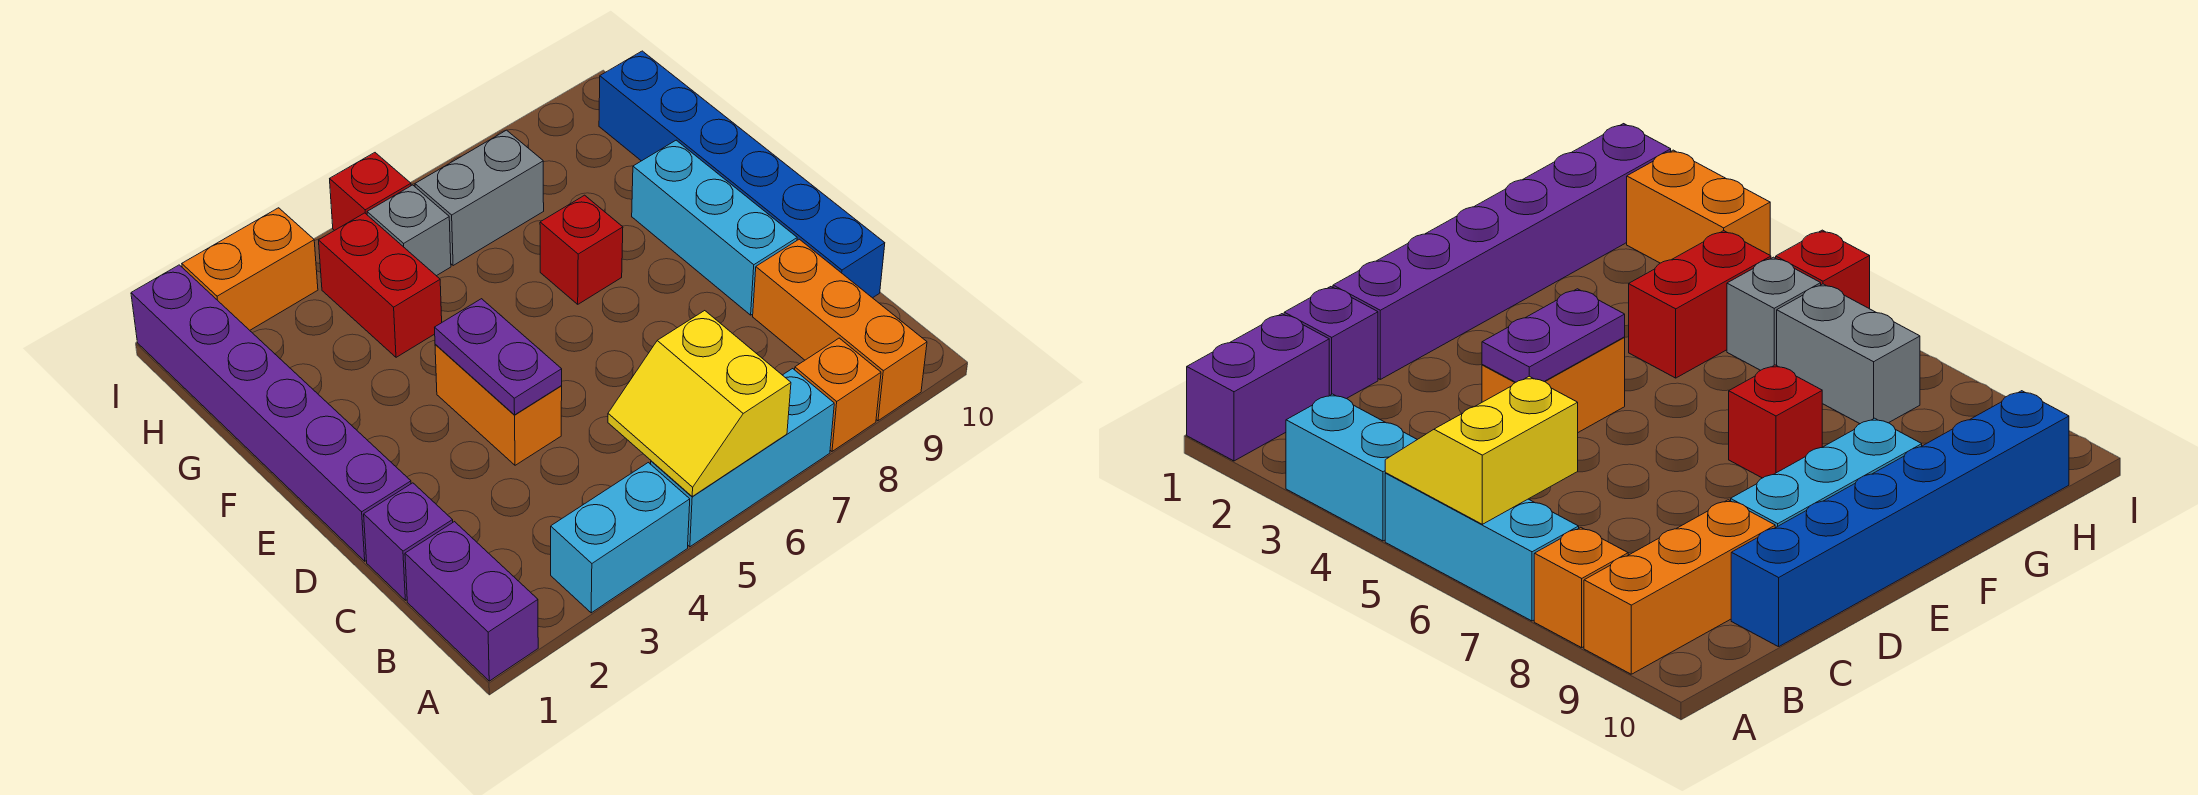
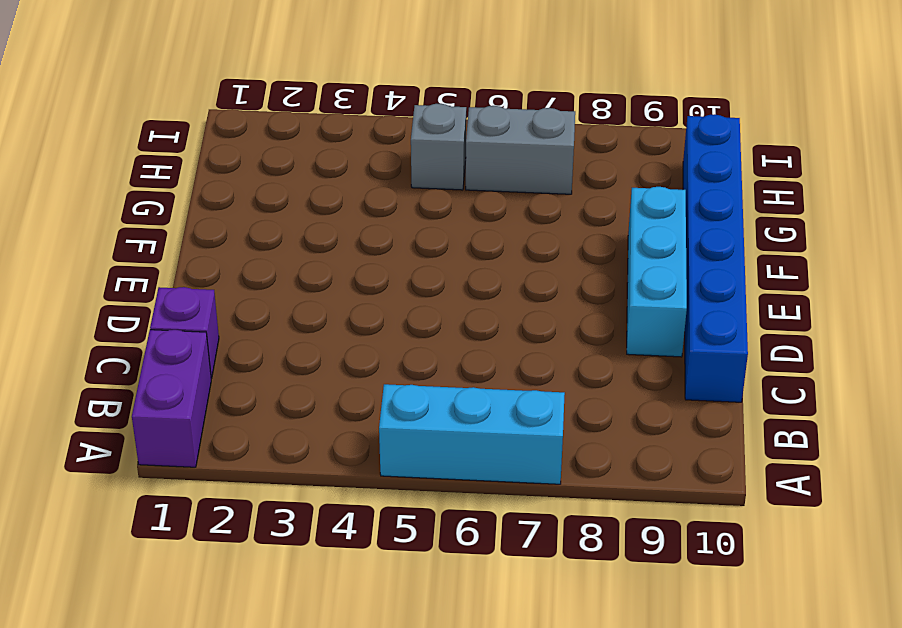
none -> cyan brick A3:A4 level 1
none -> orange brick A8 level 1
none -> orange brick A9:C9 level 1

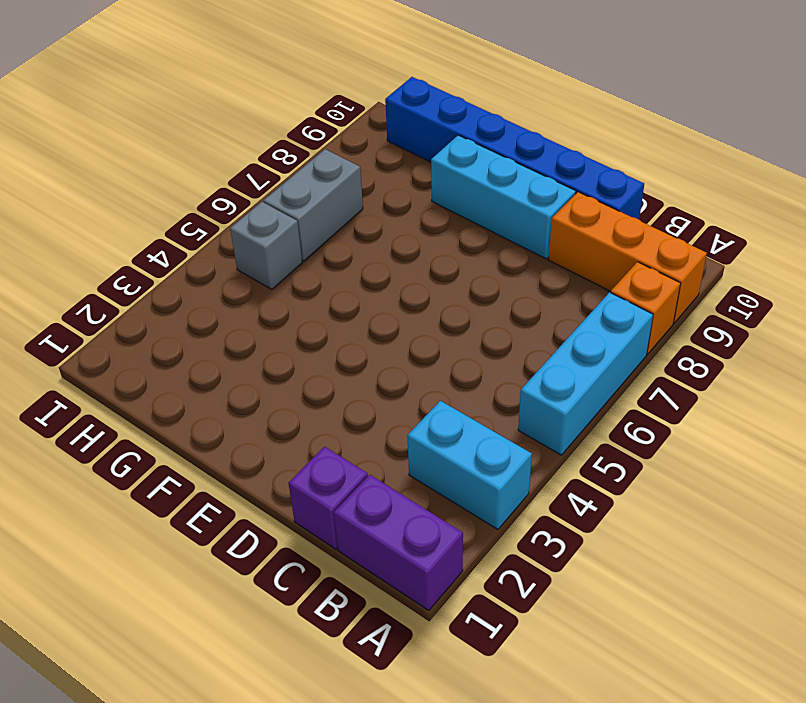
cyan brick A3:B3 level 1 -> cyan brick A3:A4 level 1
none -> purple brick D1:I1 level 1
none -> orange brick D4:E4 level 1
none -> red brick F7 level 1

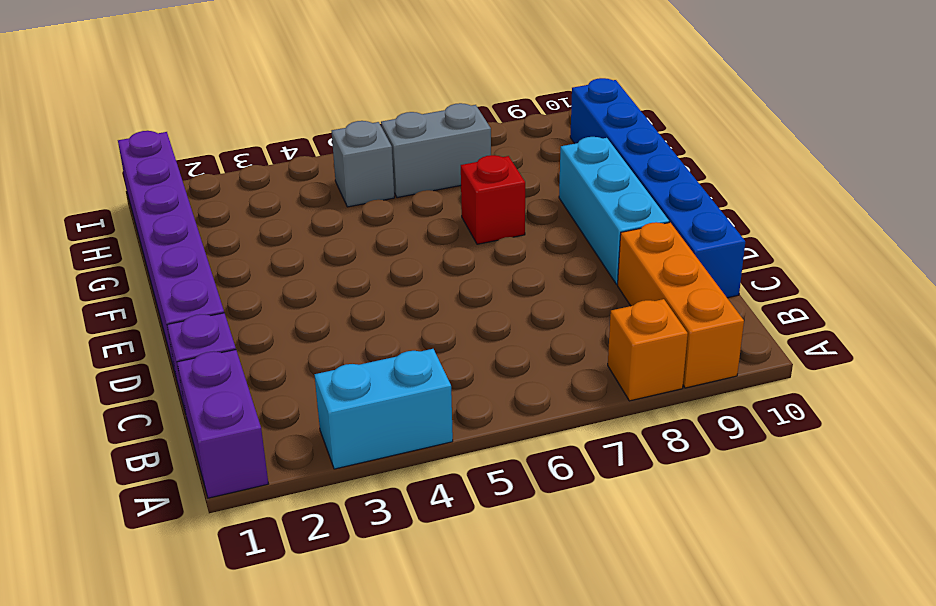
none -> cyan brick A5:A7 level 1
none -> orange brick D4:E4 level 1
none -> red brick G4:H4 level 1

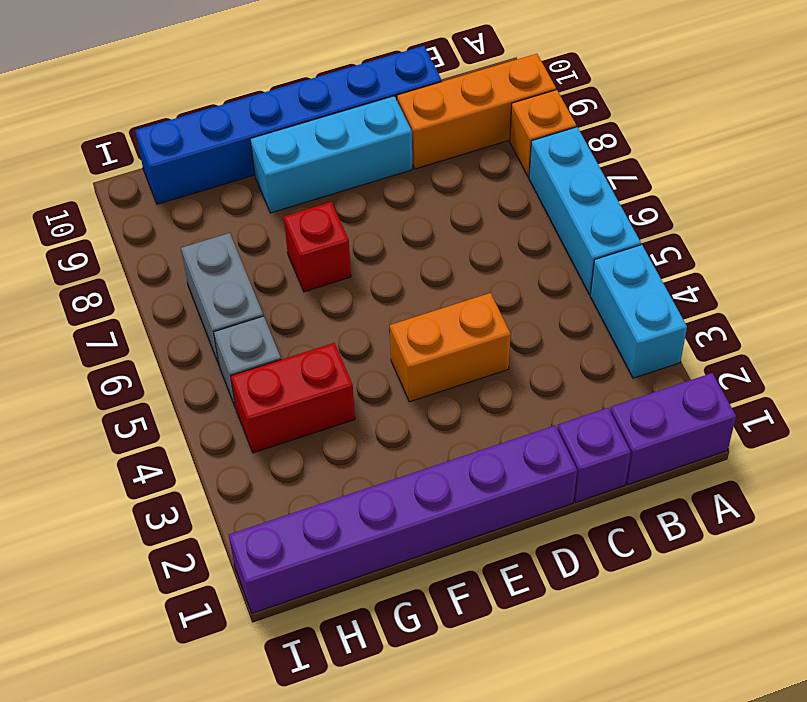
none -> orange brick I2:I3 level 1
none -> red brick I5 level 1
none -> yellow slope A5:B6 level 2 top 6

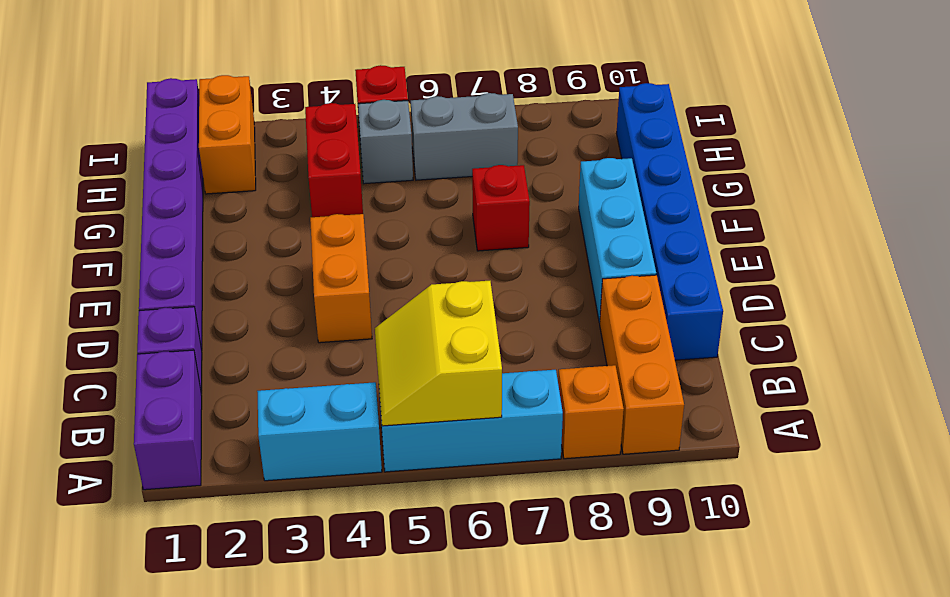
orange brick H2:I2 level 1 -> orange brick I2:I3 level 1
none -> purple plate D4:E4 level 2

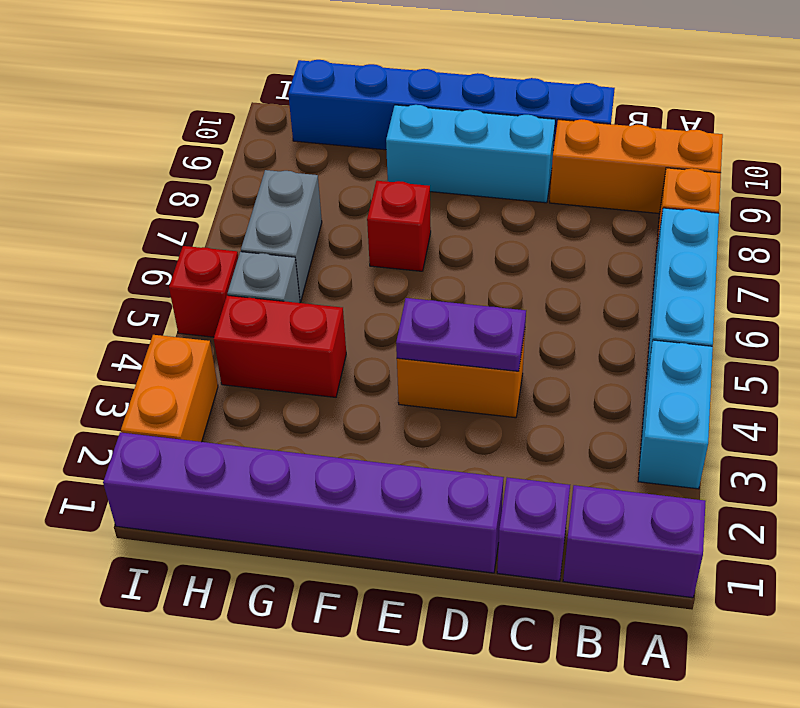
none -> yellow slope A5:B6 level 2 top 6

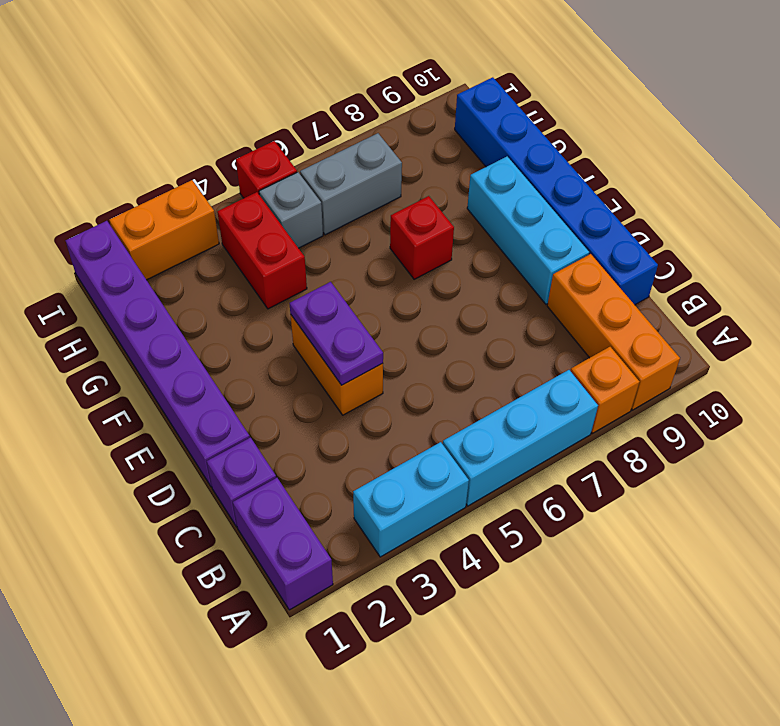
none -> yellow slope A5:B6 level 2 top 6

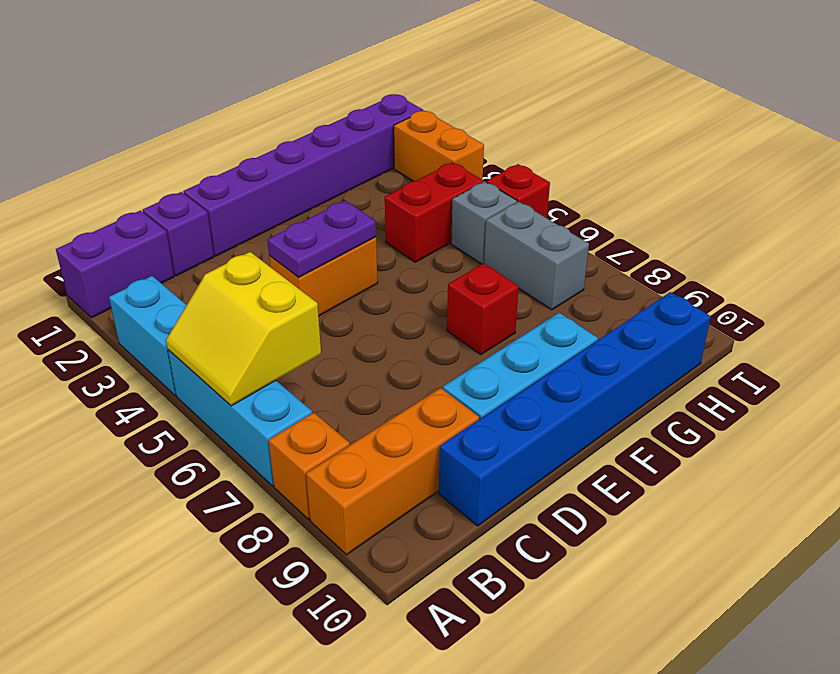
yellow slope A5:B6 level 2 top B -> yellow slope A5:B6 level 2 top 6

